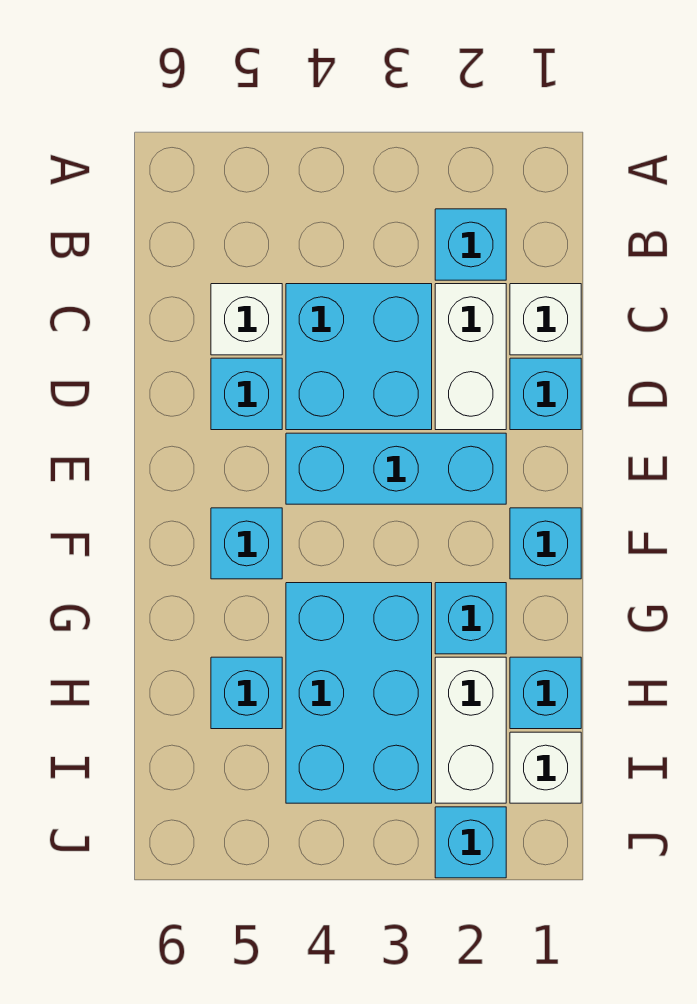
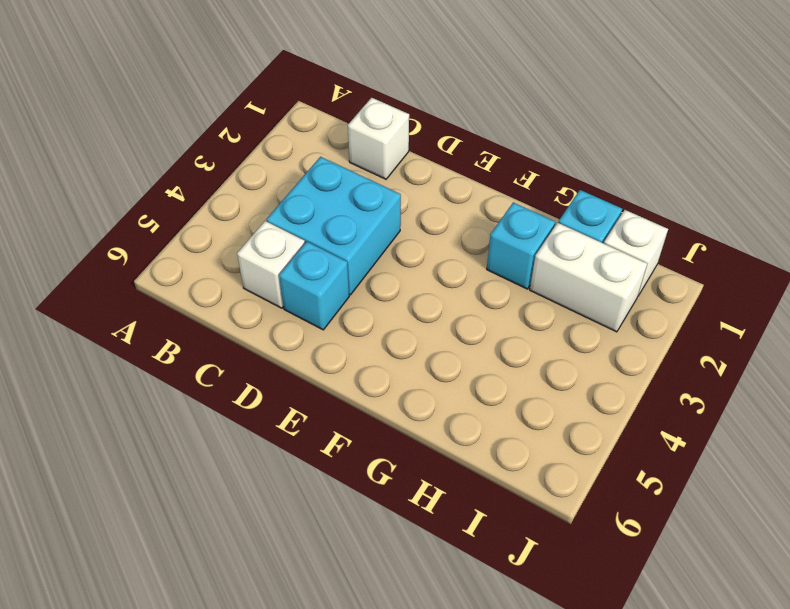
none -> cyan brick B2 level 1
none -> white brick C2:D2 level 1
none -> cyan brick D1 level 1

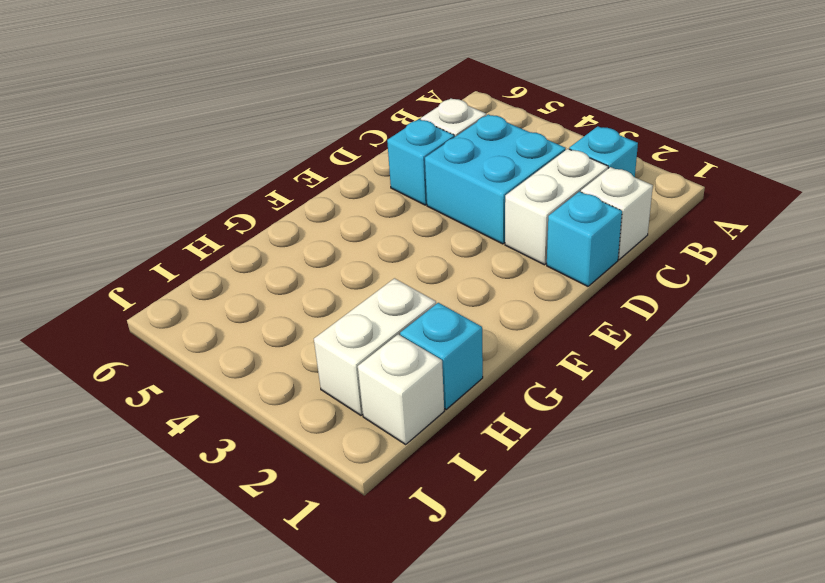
none -> cyan brick E2:E4 level 1
none -> cyan brick F1 level 1
none -> cyan brick F5 level 1

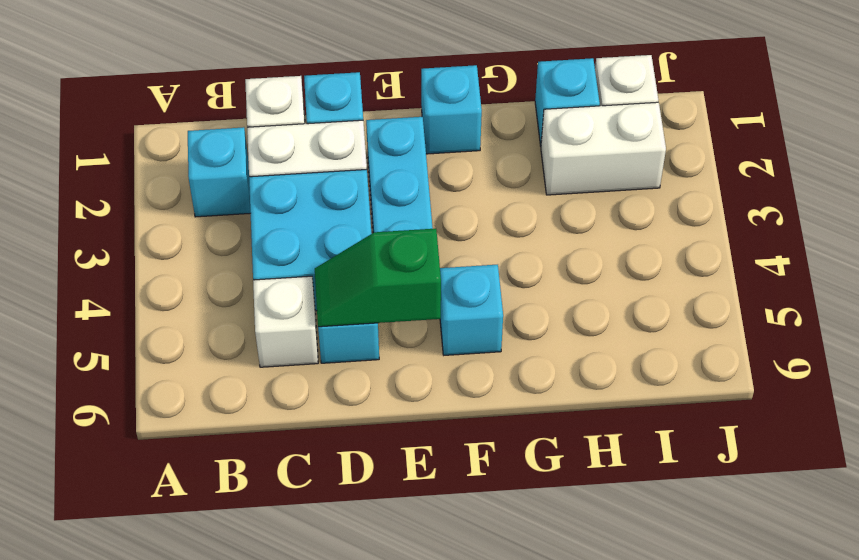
green slope D5:E5 level 2 top E -> none
none -> cyan brick G2 level 1
none -> cyan brick G3:I4 level 1
none -> cyan brick H5 level 1

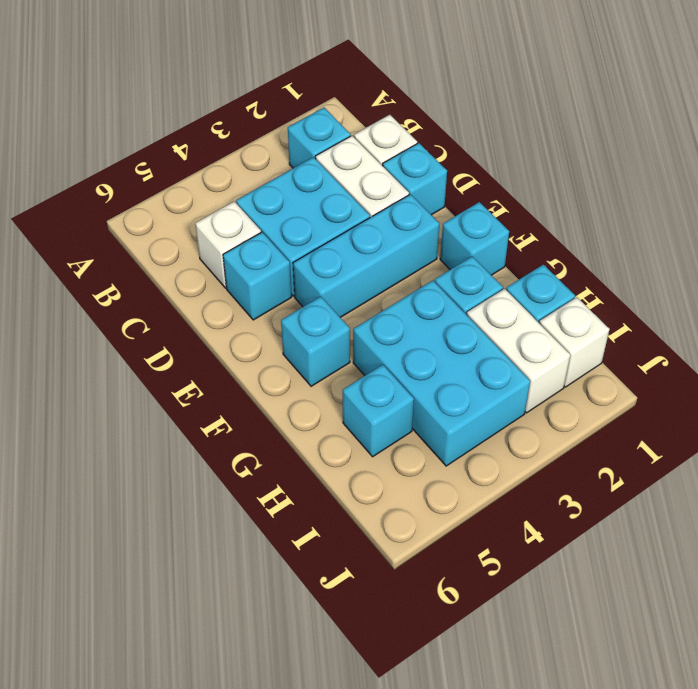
none -> cyan brick J2 level 1

